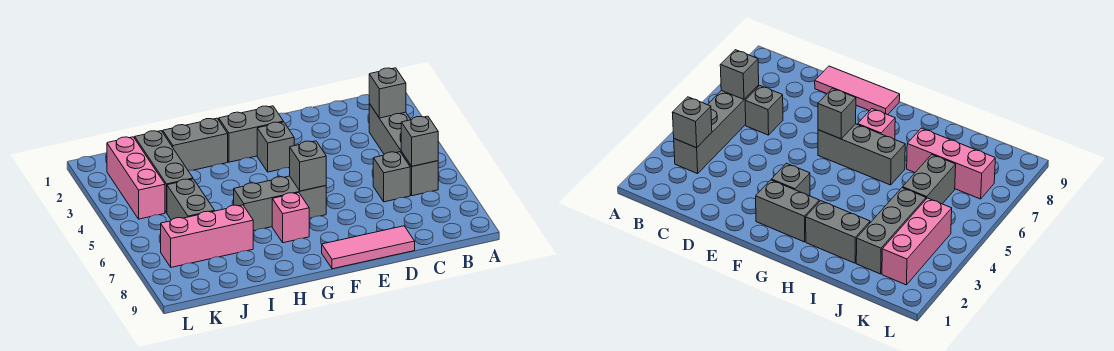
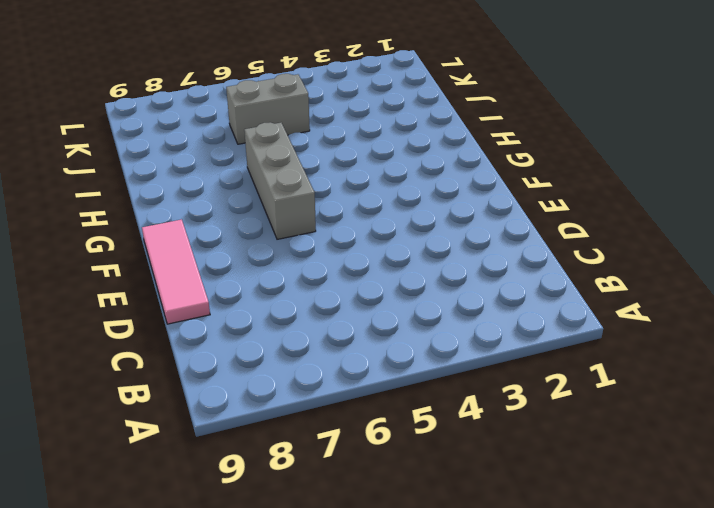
none -> grey brick B3:B6 level 1
none -> grey brick C6 level 1
none -> grey brick F2:G2 level 1

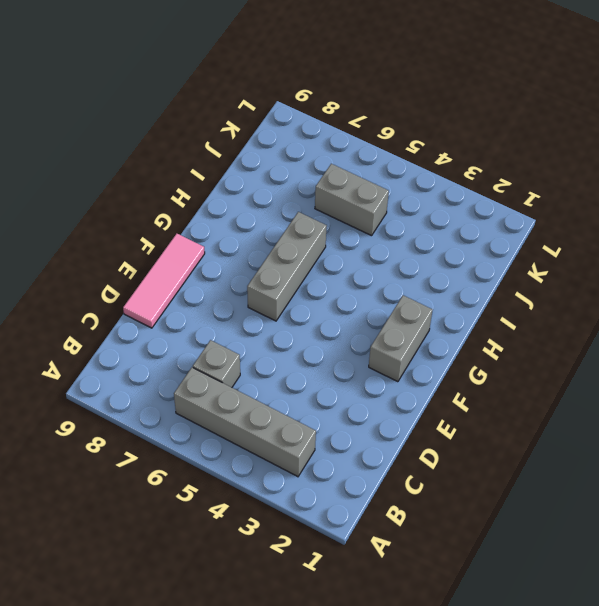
none -> grey brick F3 level 1
none -> pink brick G7 level 1
none -> grey brick H2:I2 level 1

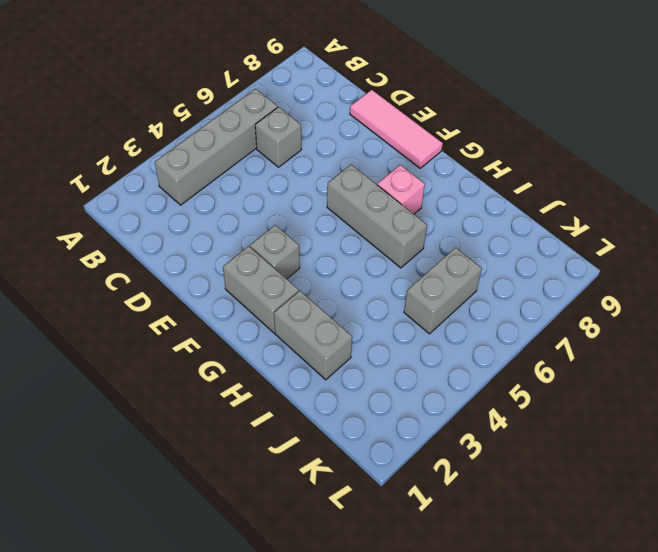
none -> pink brick I7:K7 level 1
none -> grey brick J2:J4 level 1
none -> pink brick K2:K4 level 1

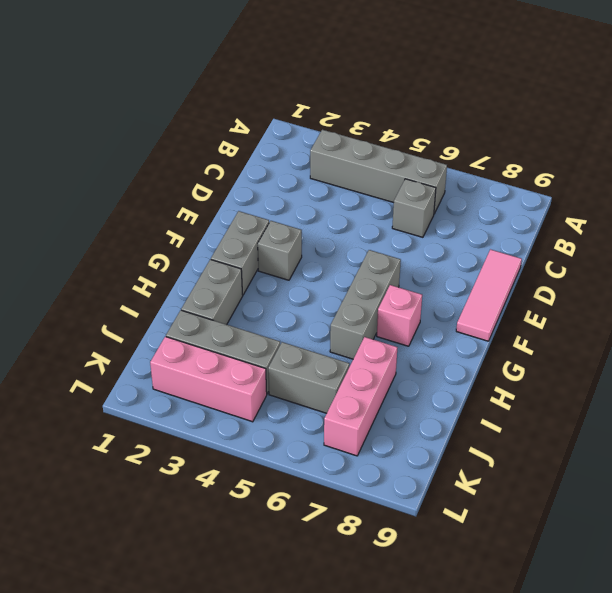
none -> grey brick B3 level 2
none -> grey brick B6 level 2
none -> grey brick F6 level 2

